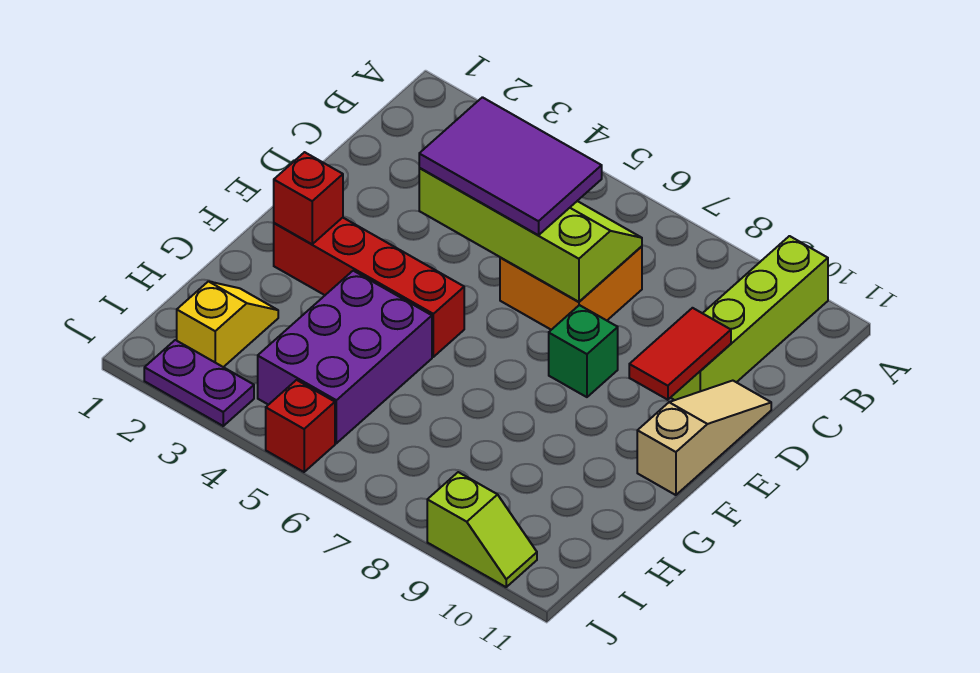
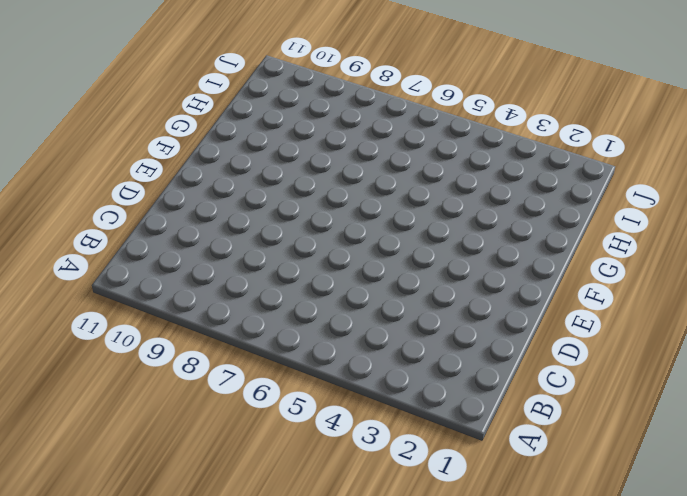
none -> lime brick A10:D10 level 1
none -> orange brick C6:D7 level 1
none -> tan slope D11:F11 level 1 top F

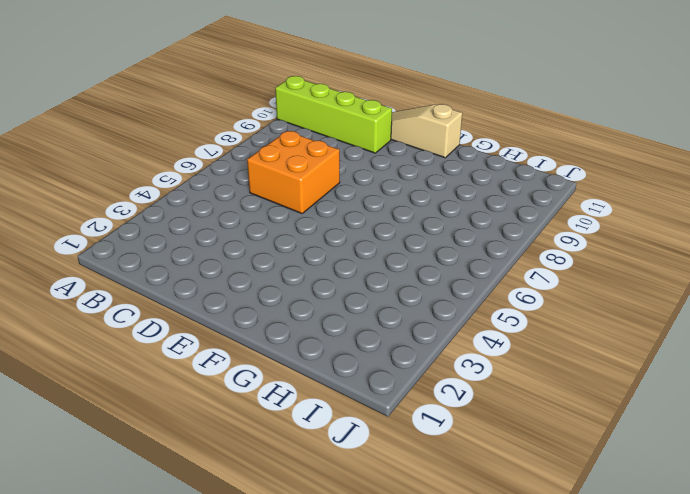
none -> green brick E8 level 1
none -> red brick F2:F5 level 1
none -> purple brick G4:I5 level 1

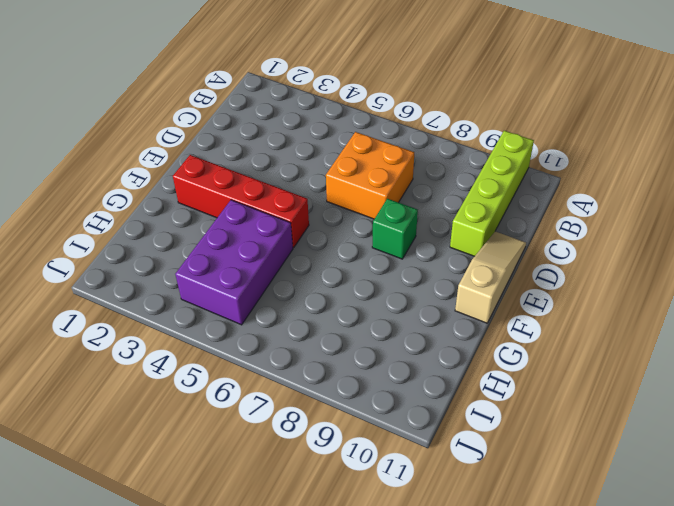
none -> yellow slope H2:I2 level 1 top I
none -> purple plate J2:J3 level 1
none -> red brick J5 level 1

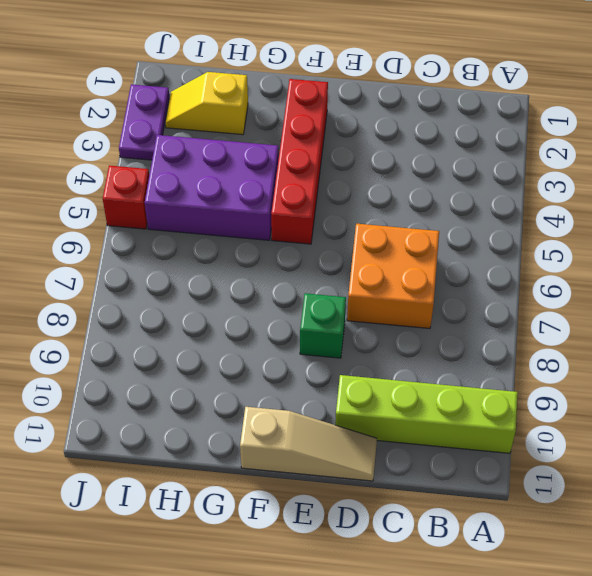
yellow slope H2:I2 level 1 top H -> yellow slope H2:I2 level 1 top I
none -> lime slope J9:J10 level 1 top 9
none -> lime slope C4:D7 level 2 top D
none -> red tile D10:E10 level 2

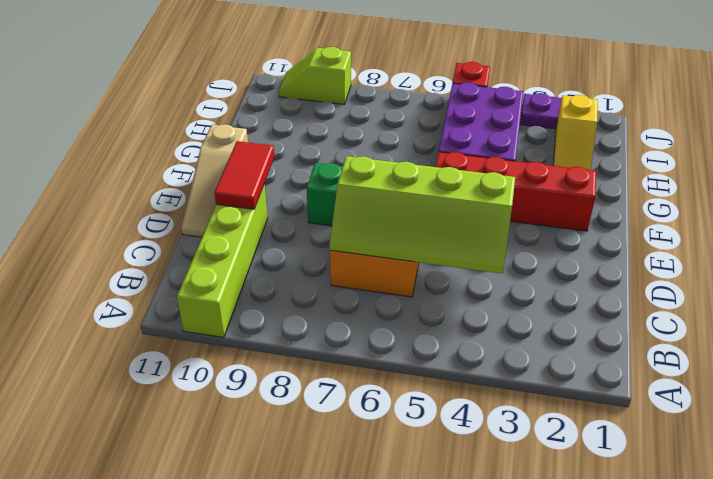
none -> red brick F2 level 2
none -> purple tile C4:D6 level 3

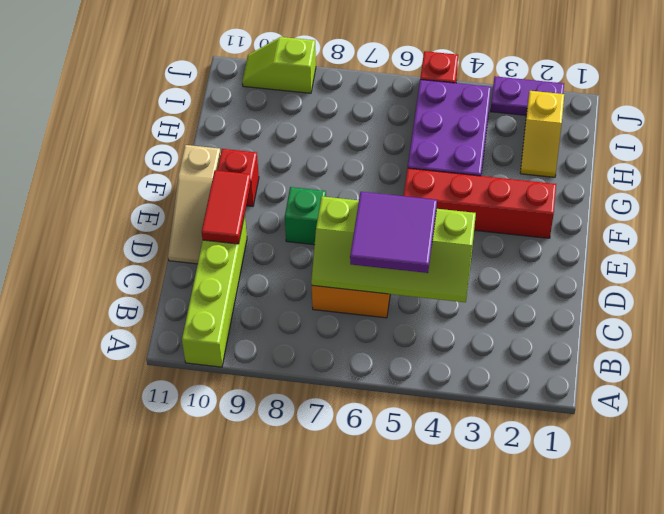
purple tile C5:D6 level 3 -> purple tile C4:D6 level 3
red brick F10 level 1 -> red brick F2 level 2

